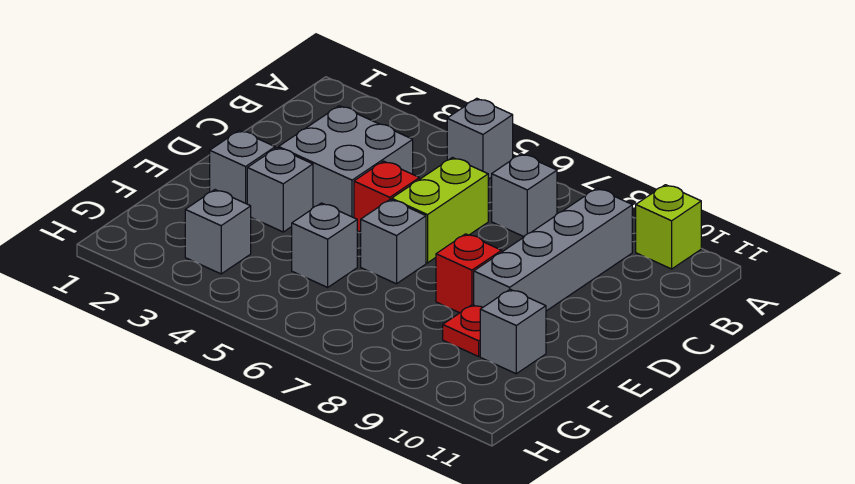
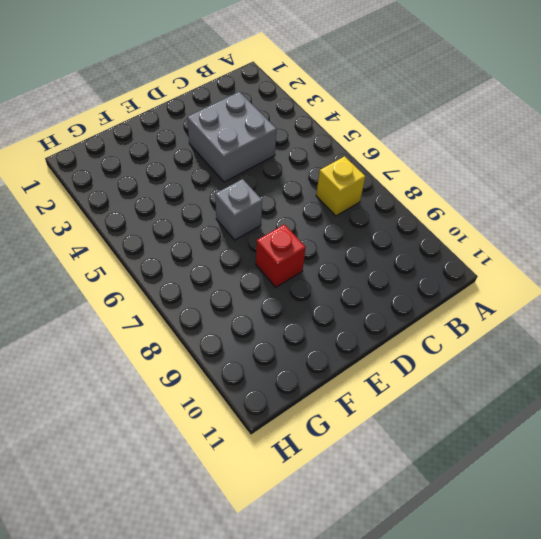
yellow brick B7 level 1 -> grey brick B7 level 1
none -> grey brick A5 level 1
none -> lime brick A10 level 1
none -> grey brick B9:E9 level 1

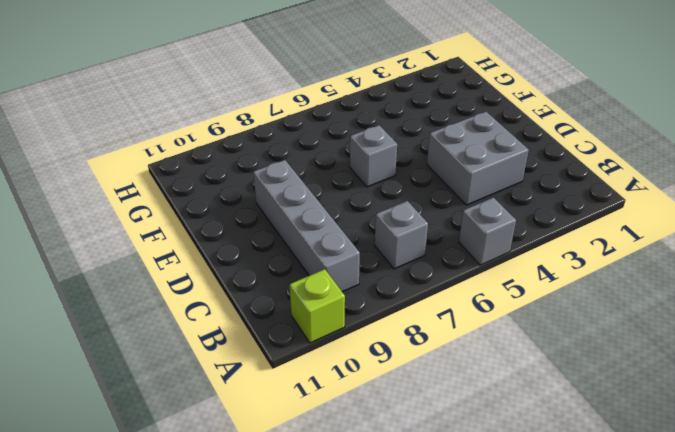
none -> lime brick C6:D6 level 1
none -> red brick D5 level 1
none -> grey brick E2 level 1

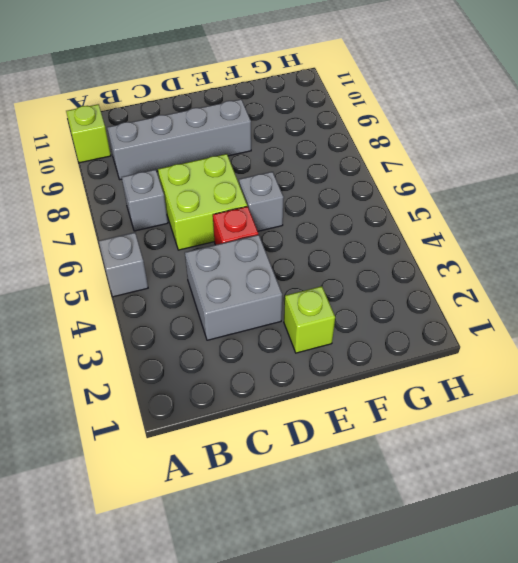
lime brick C6:D7 level 1 -> lime brick C6:D6 level 1
lime brick E2 level 1 -> grey brick E2 level 1
none -> grey brick E3 level 1
none -> red brick E8 level 1
none -> grey brick F5 level 1

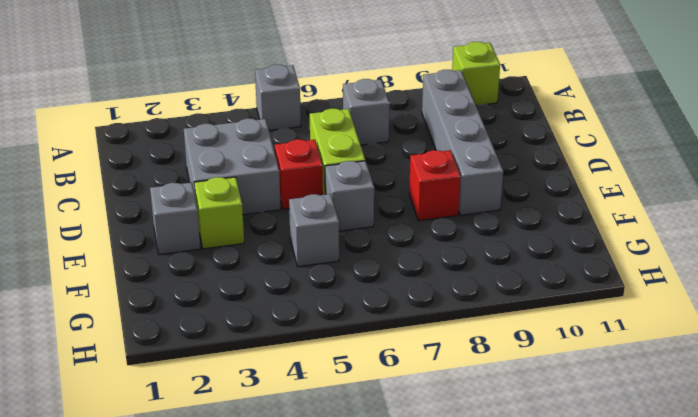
lime brick E3 level 1 -> grey brick E3 level 1
none -> red plate F9 level 1
none -> grey brick F10 level 1
none -> grey brick G3 level 1

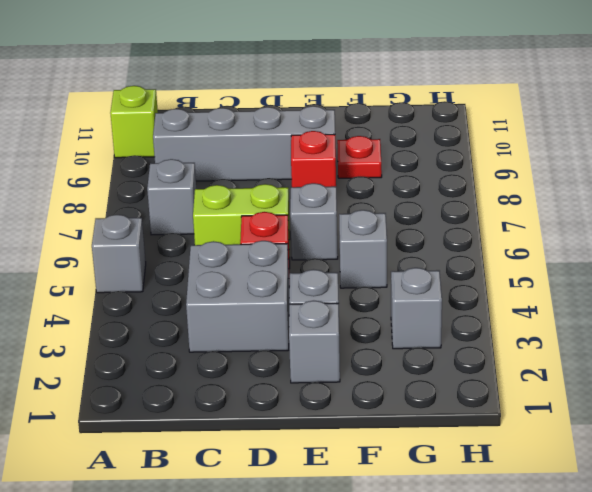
none -> grey brick F10 level 1

